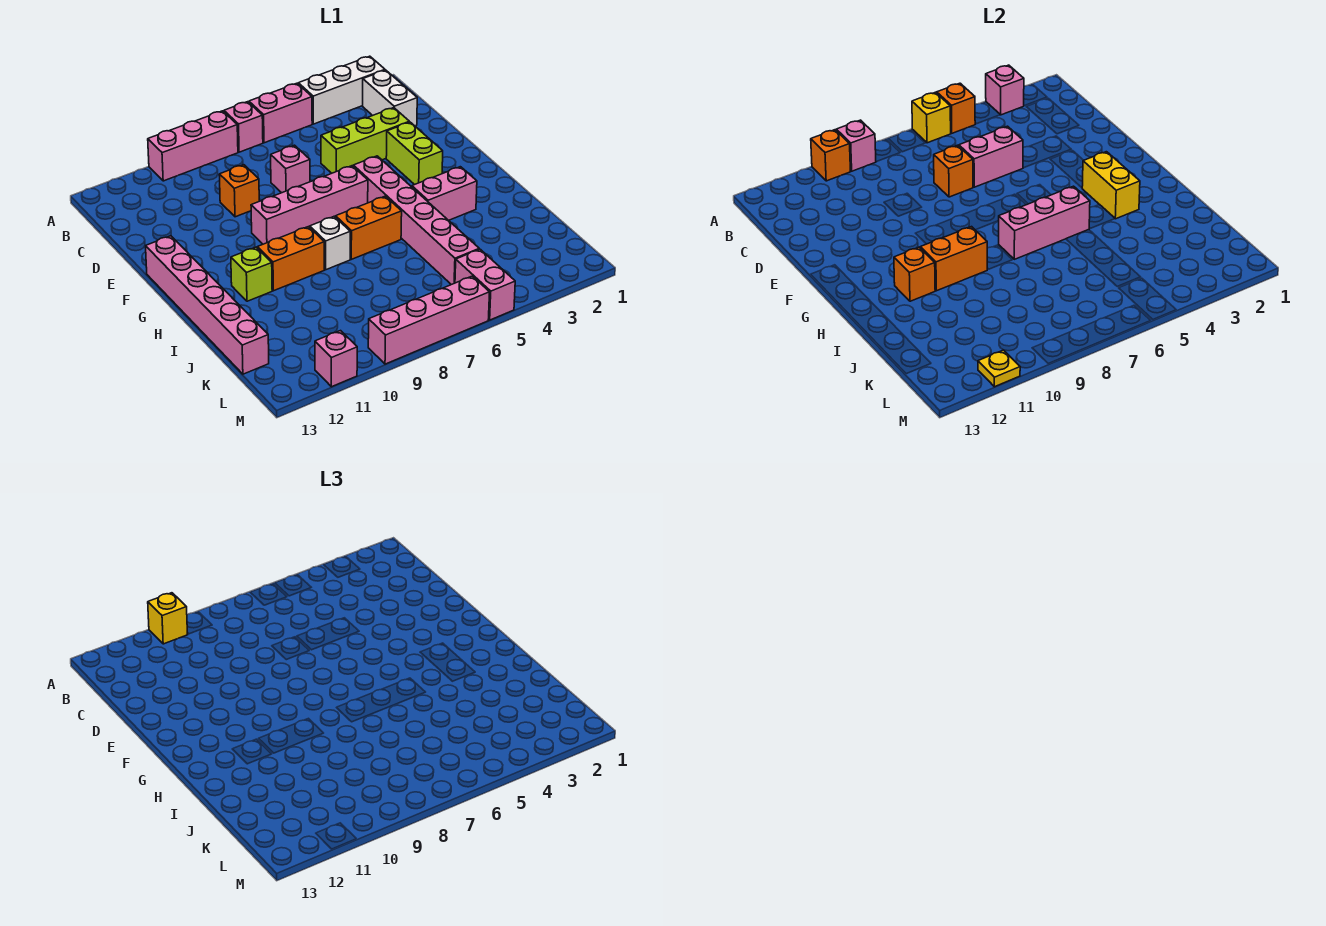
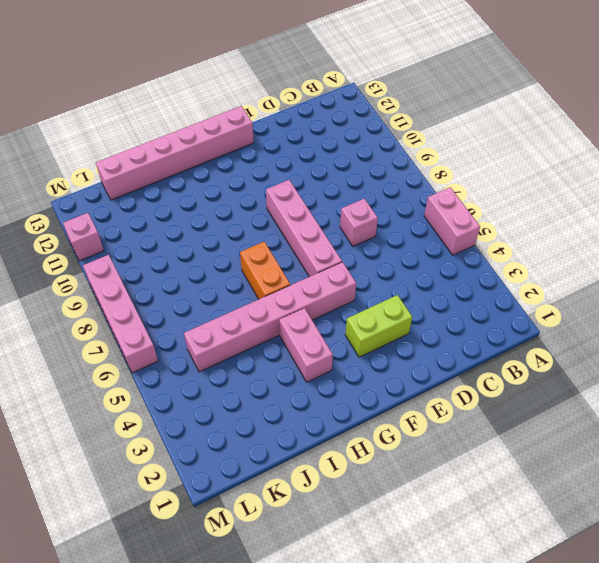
none -> white brick A2:A4 level 1
none -> pink brick A7 level 1
none -> pink brick A8:A10 level 1
none -> white brick B2:C2 level 1

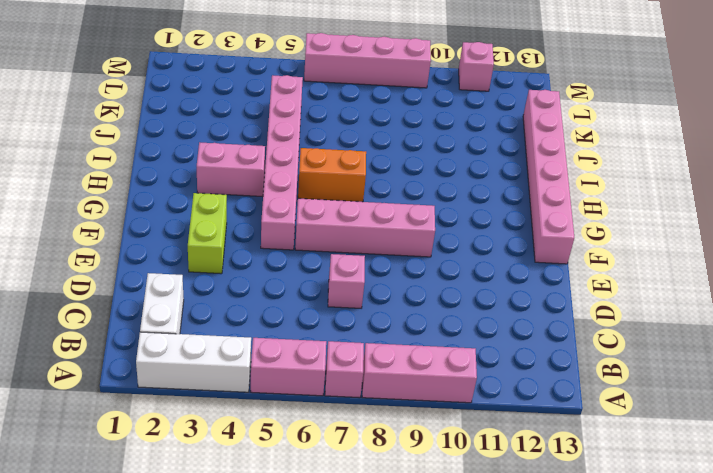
none -> lime brick D3:D5 level 1
none -> orange brick D9 level 1
none -> white brick H8 level 1
none -> orange brick H9:H10 level 1

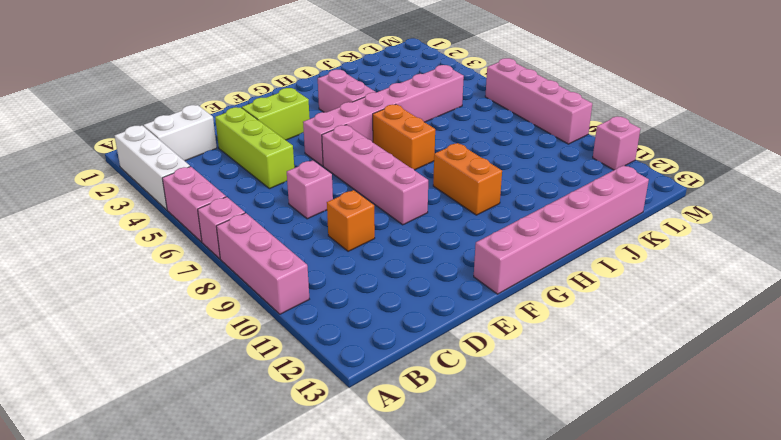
none -> white brick H8 level 1
none -> lime brick H11 level 1
none -> pink brick L5:M5 level 1
none -> pink brick A3 level 2

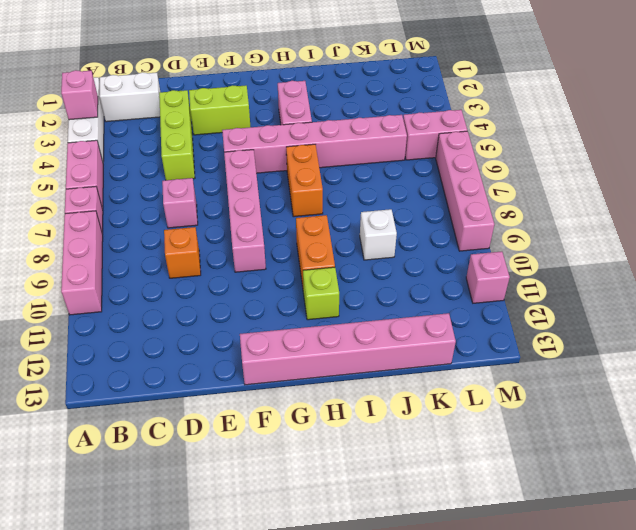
white brick J9 level 1 -> white brick H8 level 1
none -> orange brick A5 level 2
none -> yellow brick A6 level 2
none -> pink brick A9 level 2
none -> orange brick A10 level 2

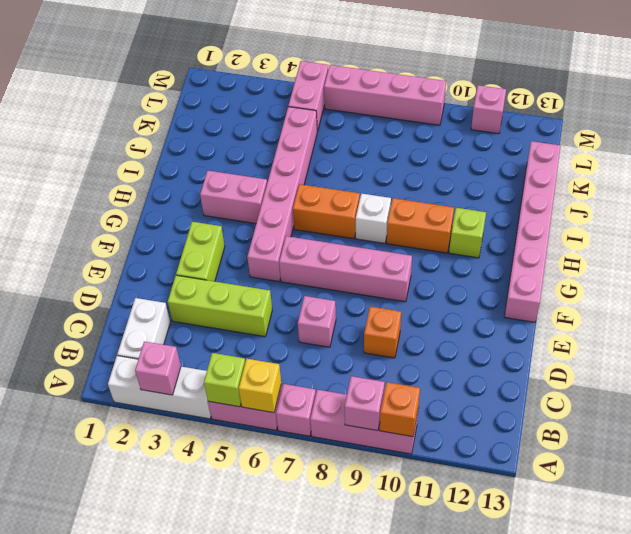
lime brick A5 level 2 -> orange brick A5 level 2
none -> pink brick D5:D6 level 2
none -> orange brick D7 level 2
none -> yellow brick G3:H3 level 2
none -> pink brick H5:H7 level 2

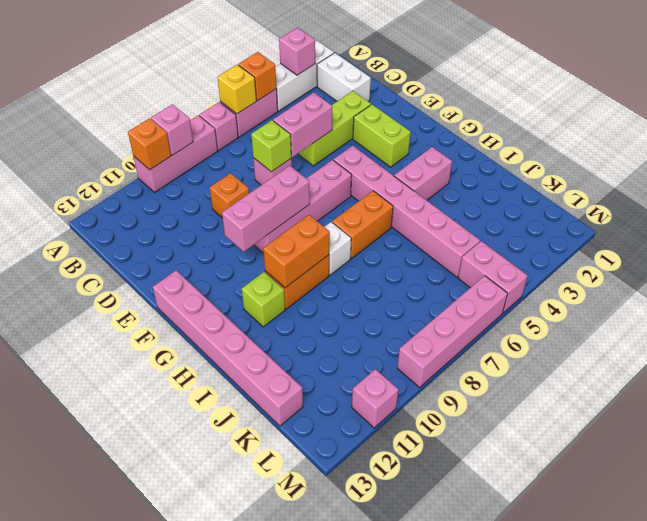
lime brick D7 level 2 -> orange brick D7 level 2
pink brick F8:F10 level 2 -> pink brick H5:H7 level 2
none -> yellow brick G3:H3 level 2
none -> orange brick H11 level 2
none -> yellow plate M11 level 2
none -> yellow brick A10 level 3

